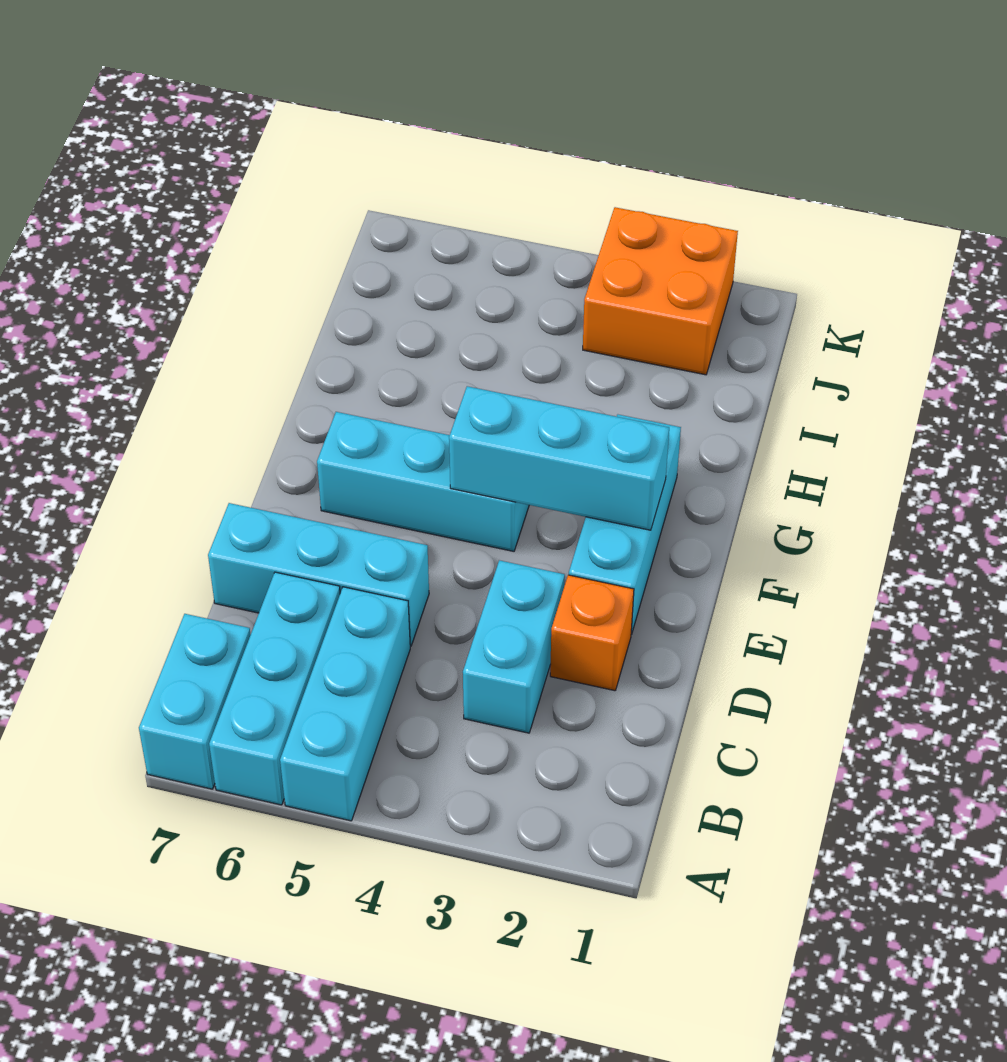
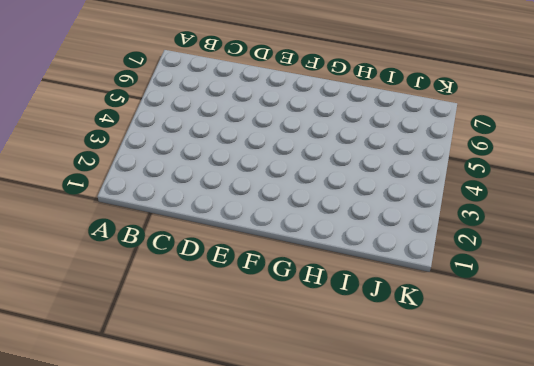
none -> cyan brick A5:C5 level 1
none -> cyan brick A6:C6 level 1

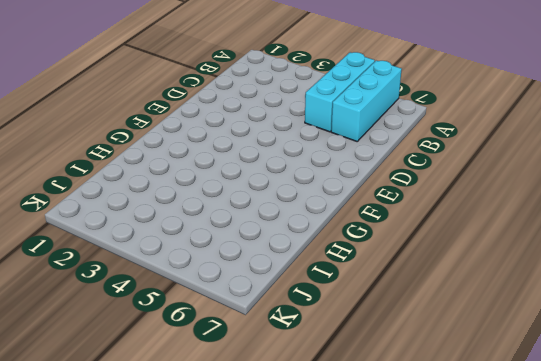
none -> cyan brick A7:B7 level 1
none -> cyan brick C3:D3 level 1

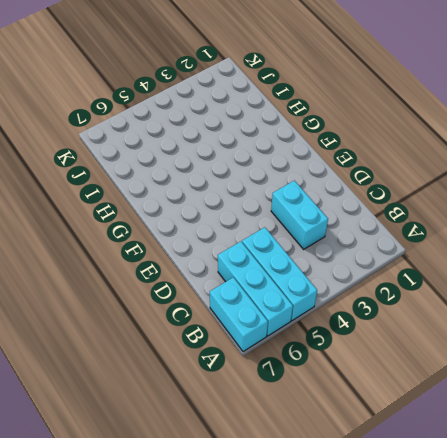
none -> orange brick D2 level 1
none -> cyan brick D5:D7 level 1

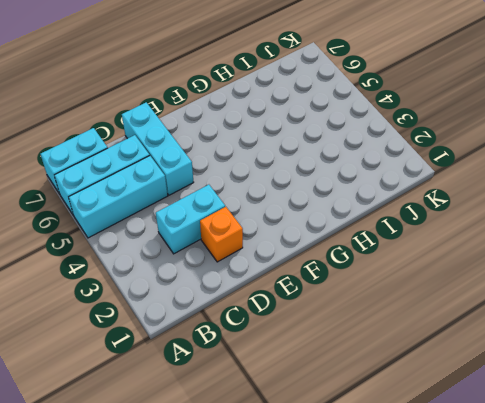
none -> cyan brick E2:G2 level 1
none -> cyan brick F4:F6 level 1

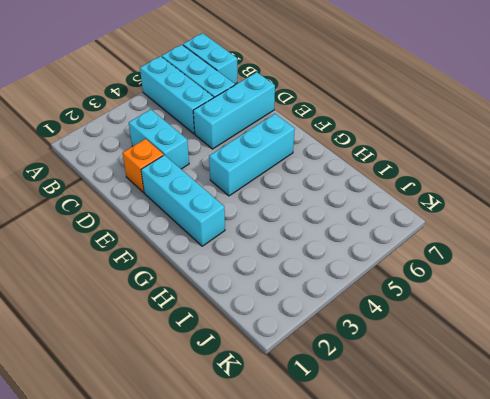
none -> orange brick J2:K3 level 1
none -> cyan brick F2:F4 level 2

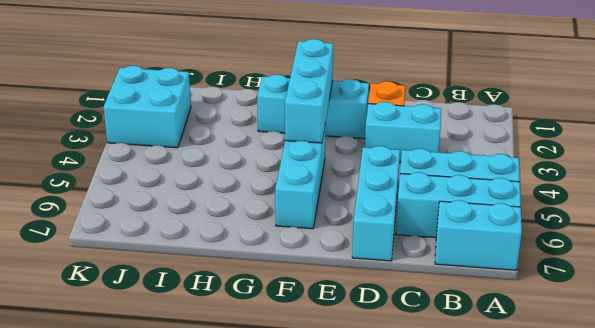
cyan brick J2:K3 level 1 -> orange brick J2:K3 level 1

